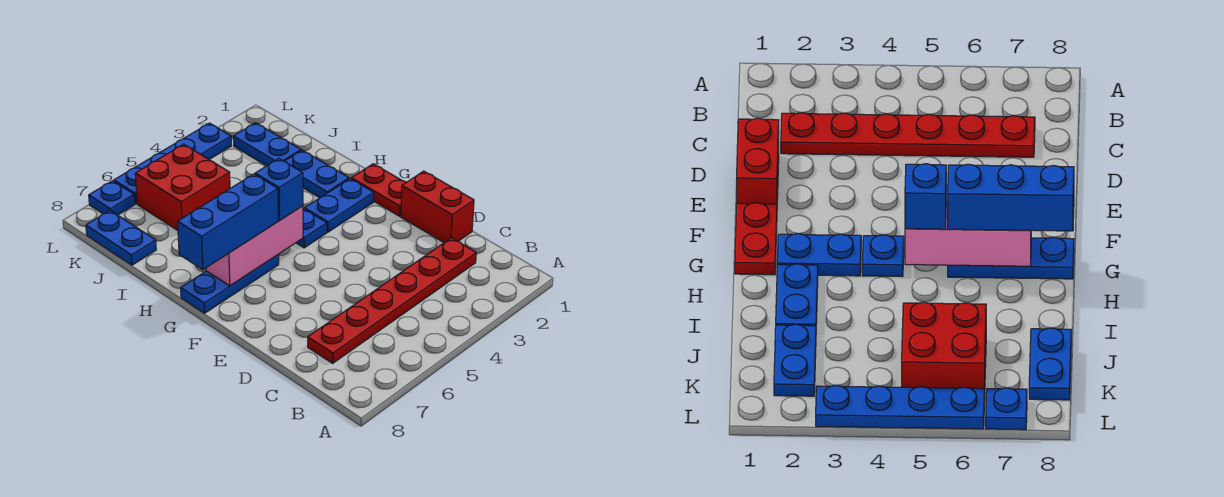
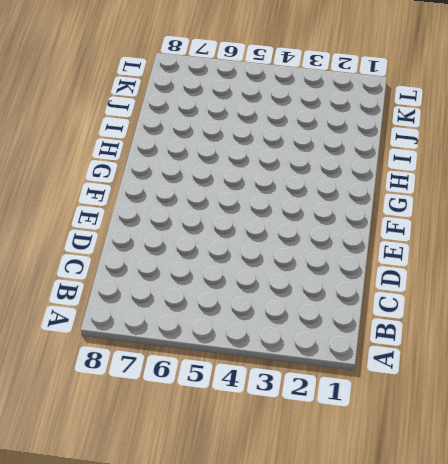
none -> red plate C2:C7 level 1
none -> red brick D1:E1 level 1
none -> red plate F1:G1 level 1

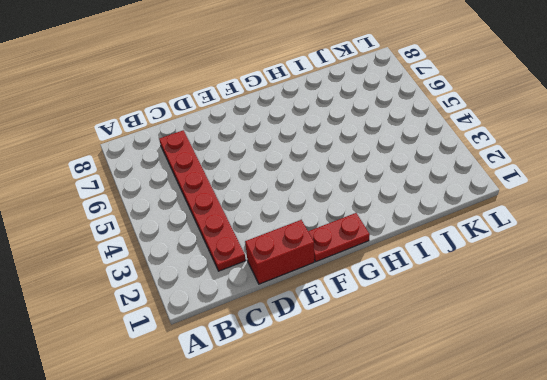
none -> blue plate G2:G3 level 1
none -> blue plate G4 level 1
none -> blue plate G6:G8 level 1

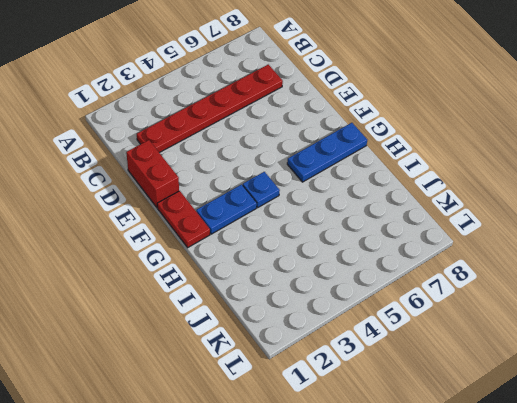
none -> blue plate H2:I2 level 1
none -> blue plate J2:K2 level 1
none -> red brick J5:K6 level 1

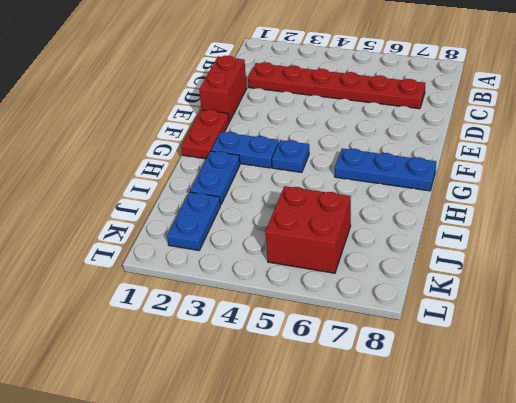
none -> blue plate J8:K8 level 1
none -> blue plate L3:L6 level 1
none -> blue plate L7 level 1

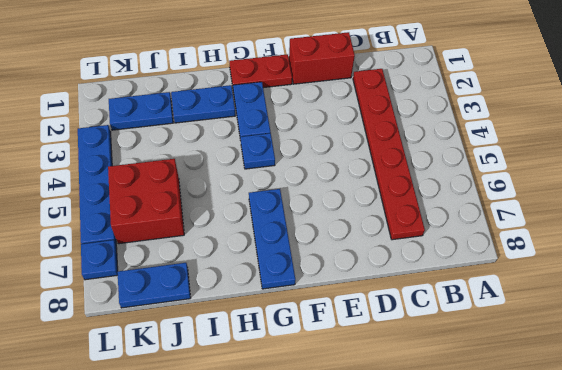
none -> pink brick G5:G7 level 2
none -> blue brick G5 level 3
none -> blue brick G6:G8 level 3

